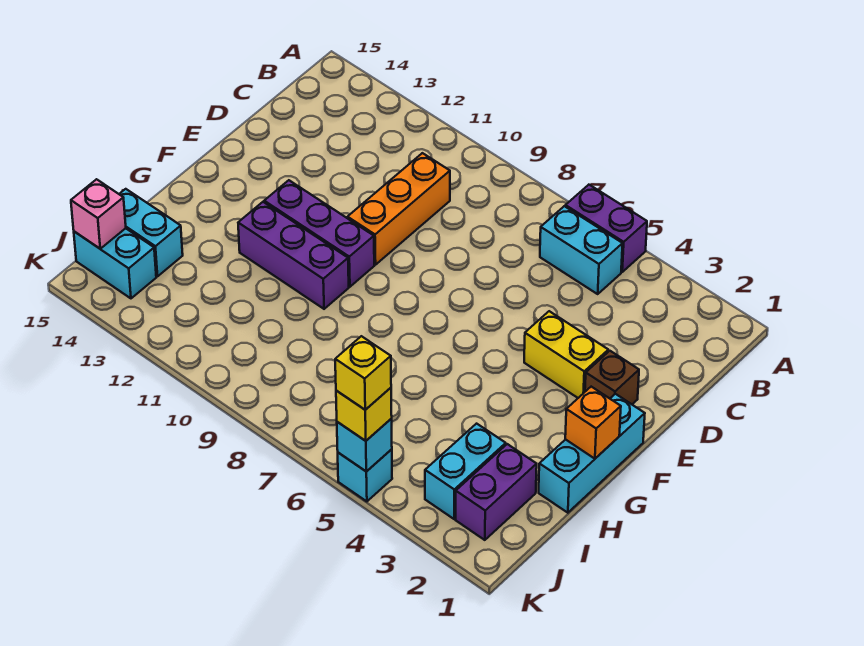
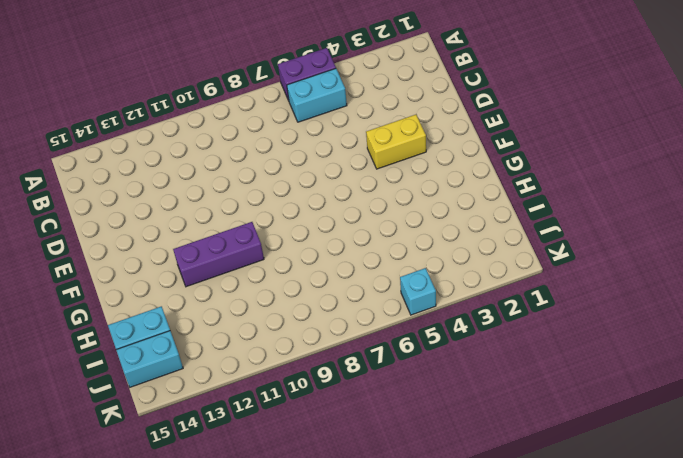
none -> orange brick C10:E10 level 1
none -> brown brick E2 level 1
none -> cyan brick F1:H1 level 1

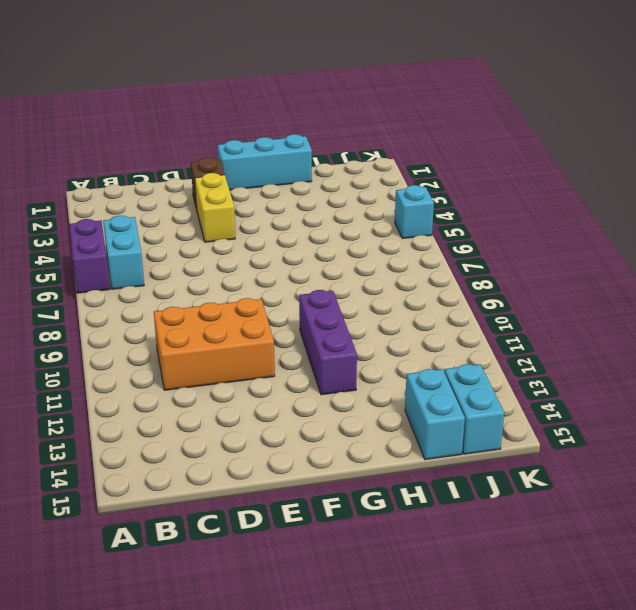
orange brick C10:E11 level 1 -> orange brick C10:E10 level 1
none -> purple brick F10:F12 level 1
none -> purple brick I2:J2 level 1
none -> cyan brick I3:J3 level 1

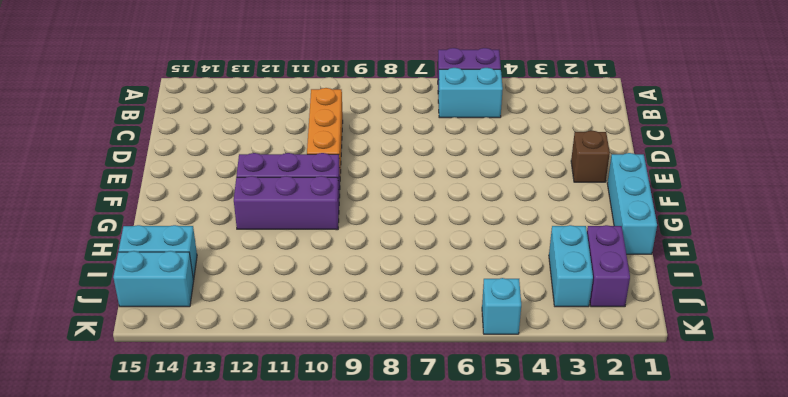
none -> yellow brick E3:E4 level 1
none -> orange brick G1 level 2
none -> pink brick J15 level 2

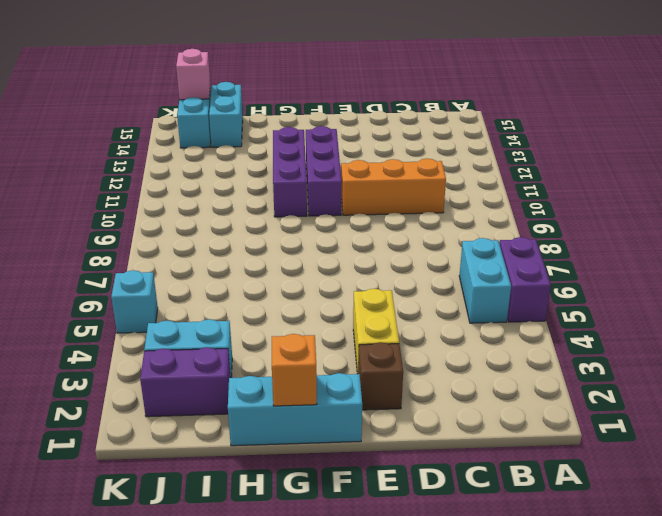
none -> cyan brick K5 level 2
none -> yellow brick K5 level 3
none -> yellow brick K5 level 4

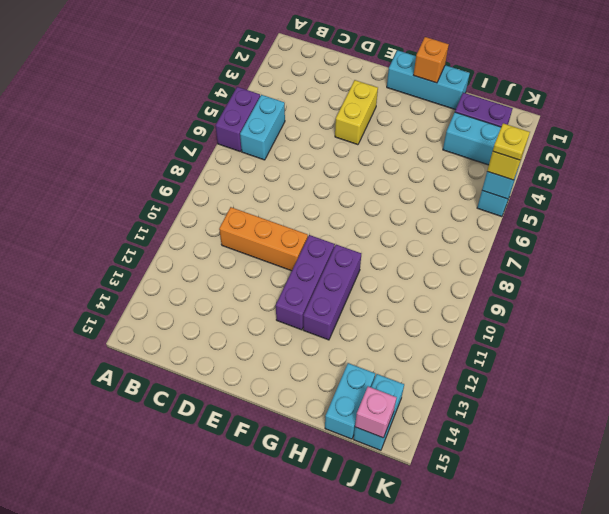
yellow plate K5 level 4 -> yellow brick K5 level 4
none -> brown brick E2 level 1

